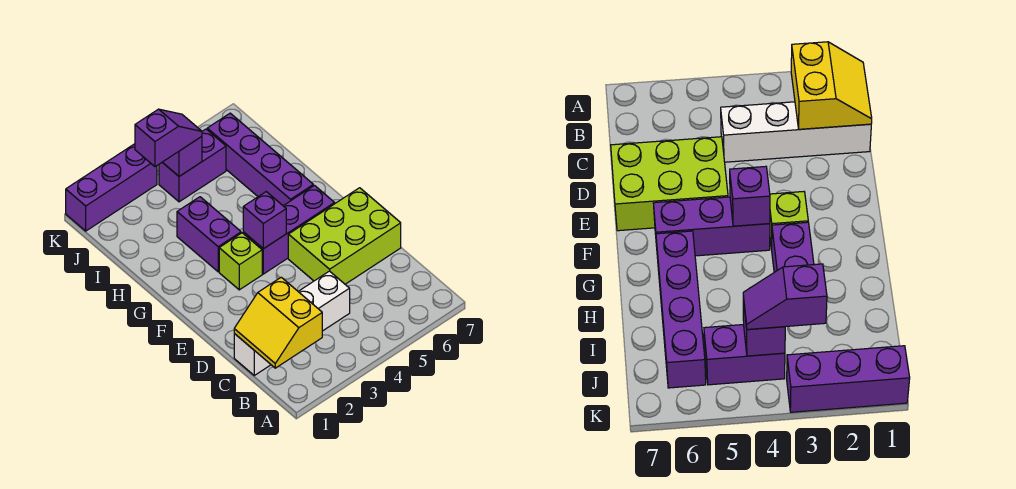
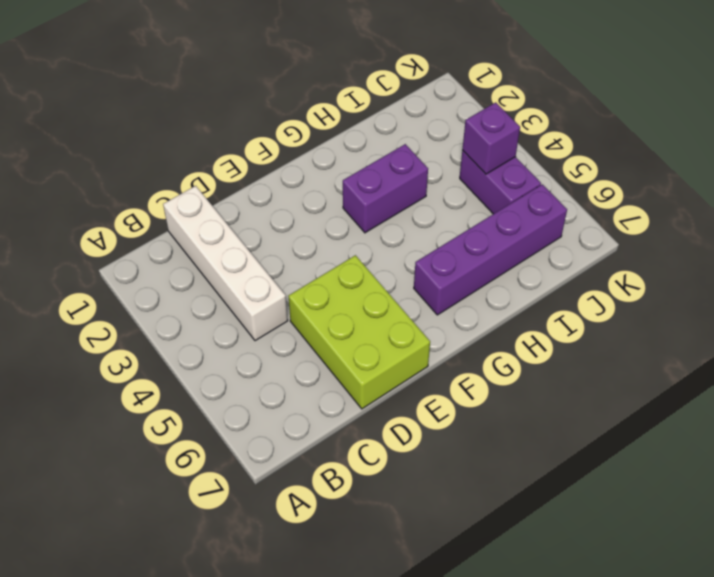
none -> lime brick F3 level 1
none -> purple brick F4:F6 level 1
none -> purple brick K1:K3 level 1

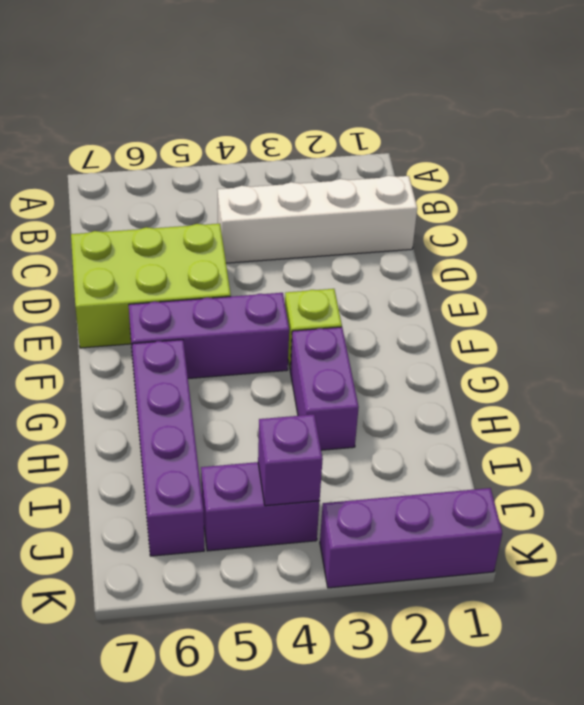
none -> yellow slope B1:C2 level 2 top 2
none -> purple brick F4 level 2
none -> purple slope J3:J4 level 3 top 3

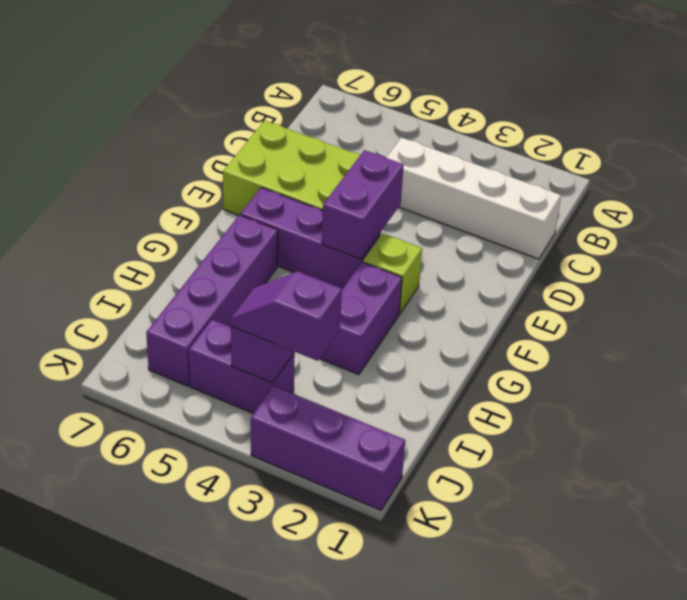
purple brick E4:F4 level 2 -> purple brick F4 level 2
none -> yellow slope B1:C2 level 2 top 2

